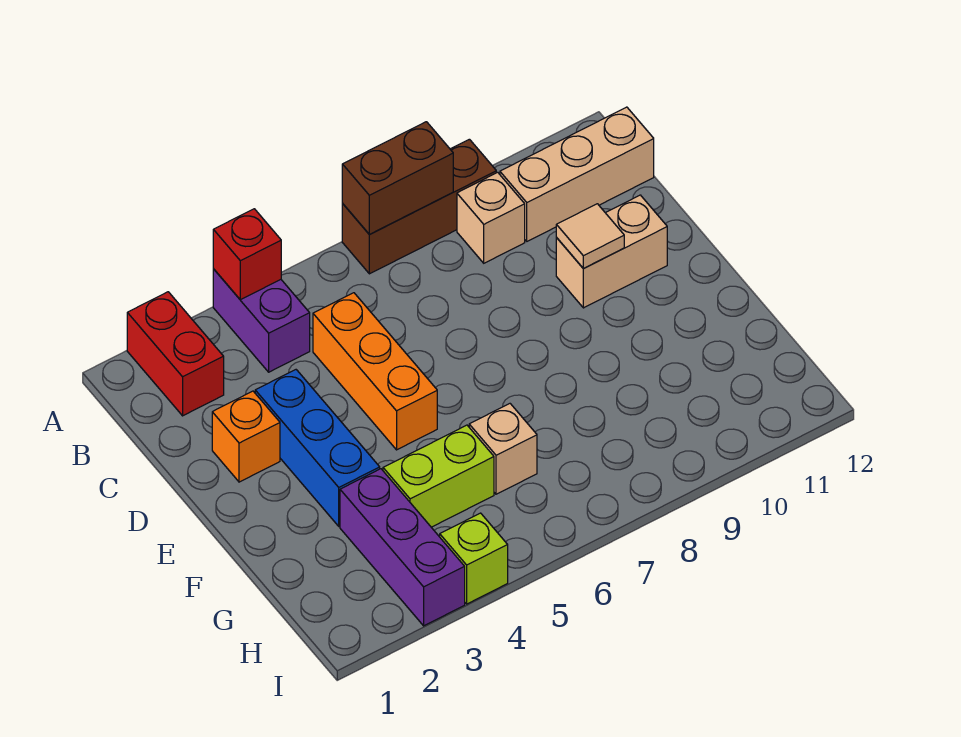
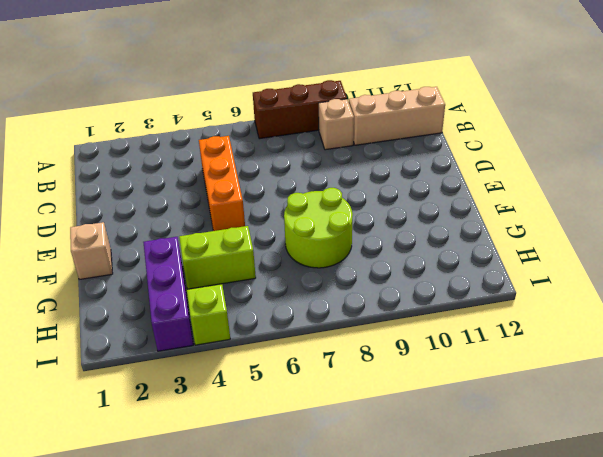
tan brick F1 level 1 -> tan brick G6 level 1
lime round brick F7:G8 level 1 -> none
none -> red brick A2:B2 level 1
none -> purple brick A4:B4 level 1
none -> orange brick D2 level 1

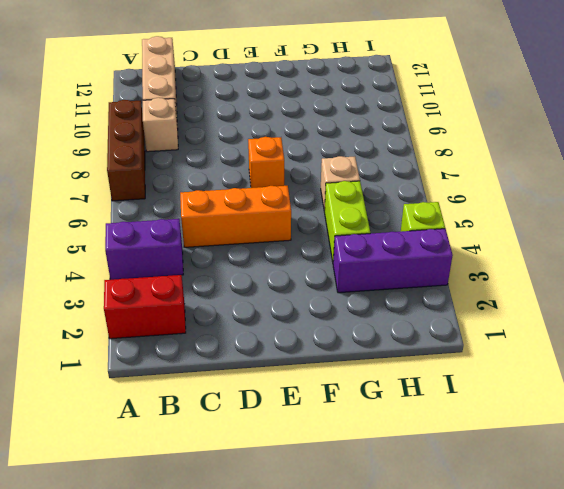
orange brick E7 level 1 -> orange brick D2 level 1
none -> blue brick D3:F3 level 1
none -> tan brick D10:D11 level 1
none -> red brick A4 level 2

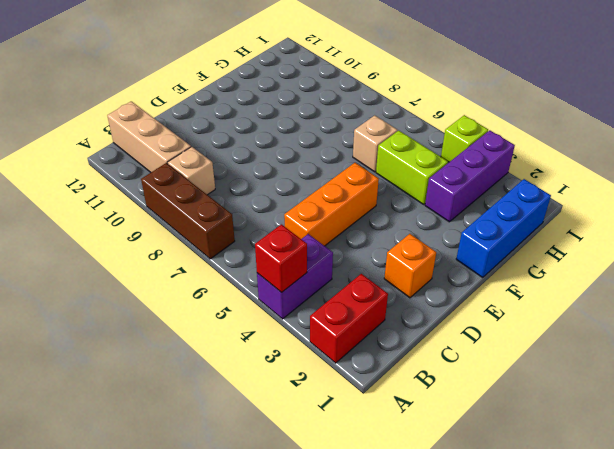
blue brick F1:H1 level 1 -> blue brick D3:F3 level 1
none -> tan brick D10:D11 level 1
none -> brown brick A7:A8 level 2
none -> tan tile D10 level 2

